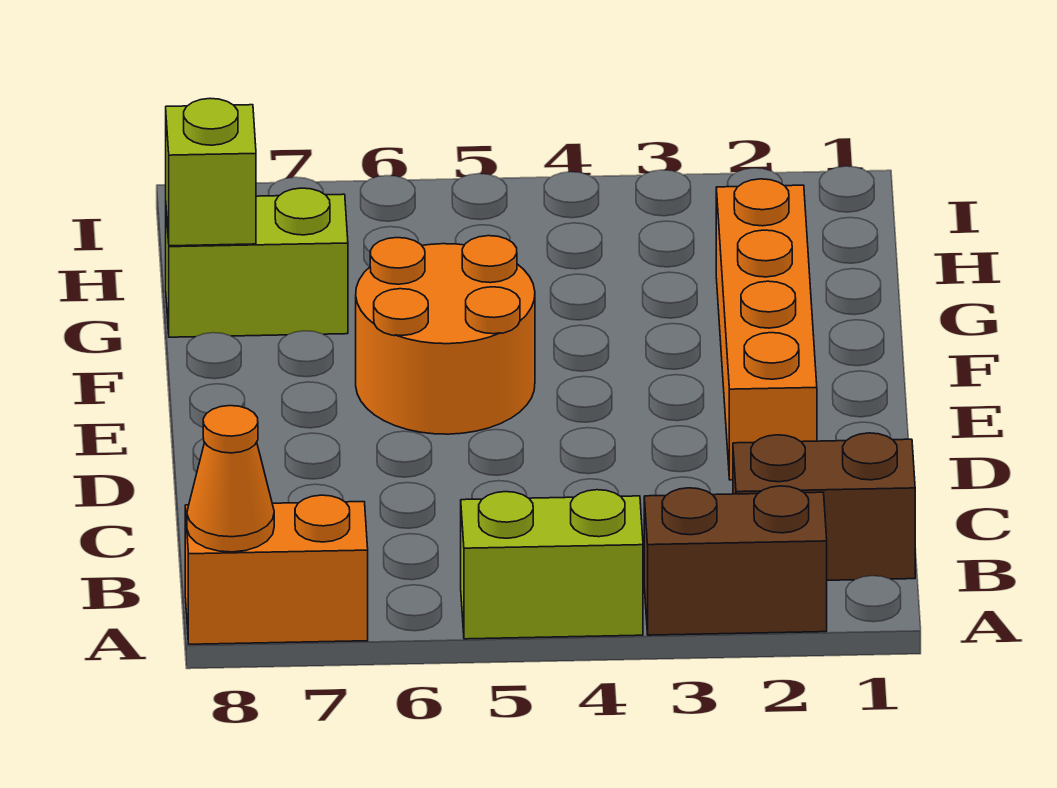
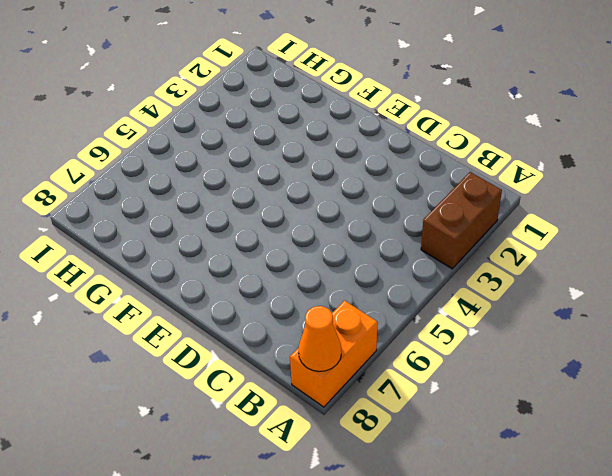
none -> lime brick A4:A5 level 1
none -> brown brick B1:B2 level 1

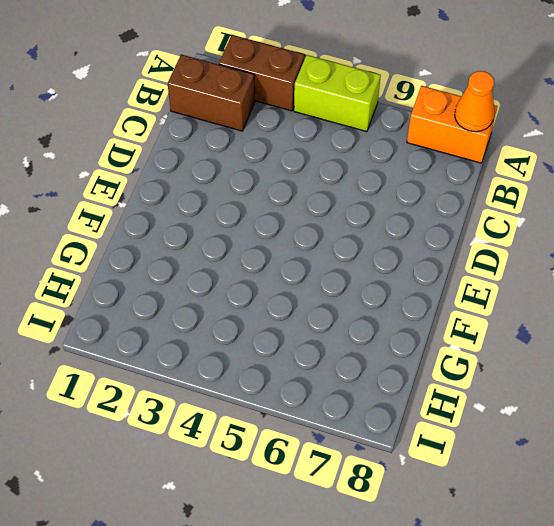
none -> orange brick D2:G2 level 1
none -> orange round brick E5:F6 level 1

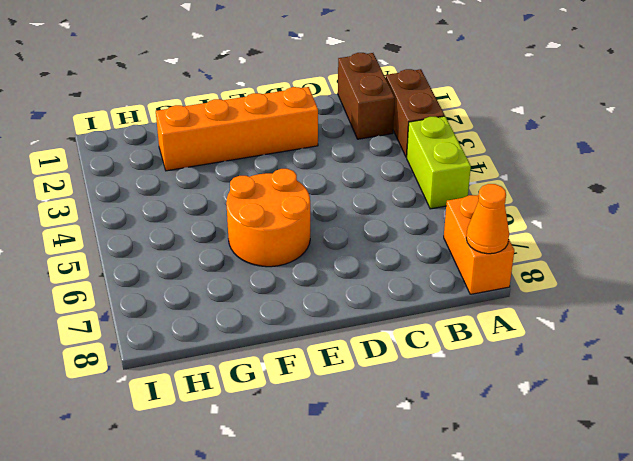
none -> lime brick G7:G8 level 1
none -> lime brick G8 level 2

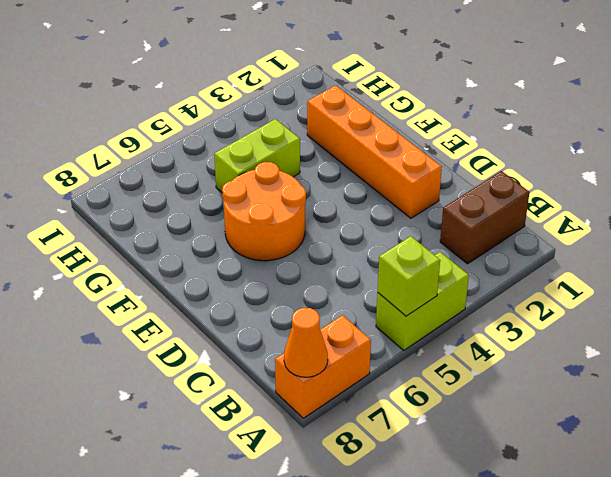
lime brick A5 level 2 -> lime brick G8 level 2
lime brick G4:G5 level 1 -> lime brick G7:G8 level 1
none -> brown brick A2:A3 level 1

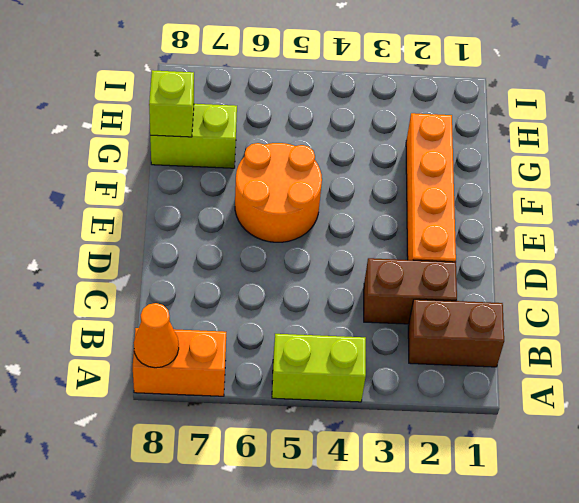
brown brick C2:C3 level 1 -> brown brick A2:A3 level 1

